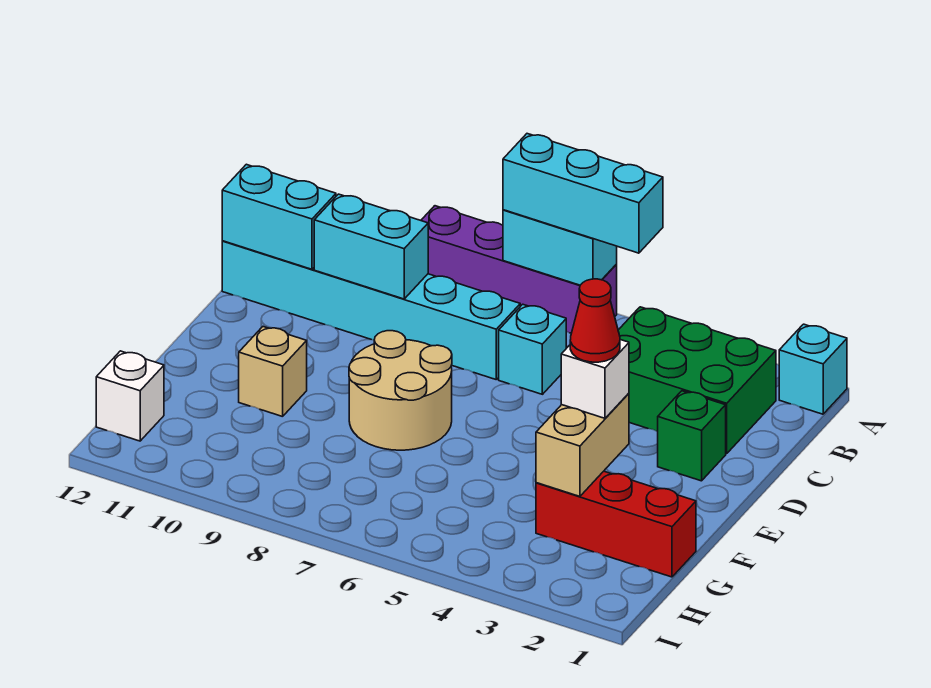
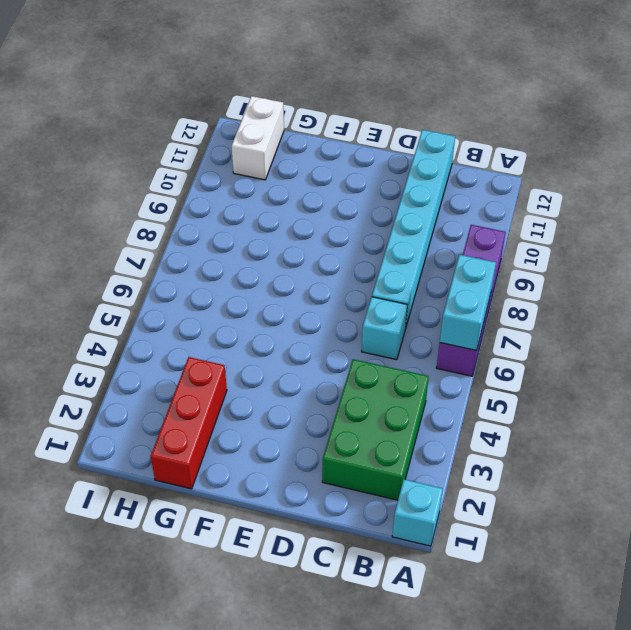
white brick H11:H12 level 1 -> white brick H12 level 1
none -> green brick D2 level 1
none -> tan round brick E7:F8 level 1
none -> tan brick F10 level 1

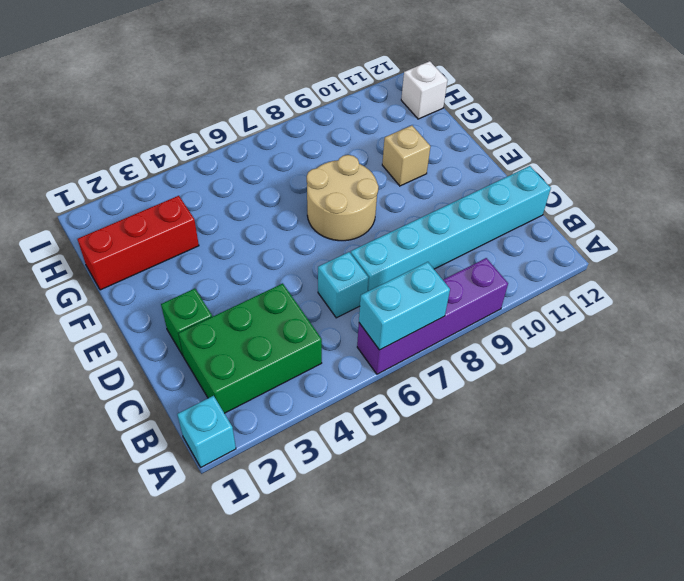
none -> cyan brick C9:C10 level 2
none -> cyan brick C11:C12 level 2
none -> tan brick F3:G3 level 2

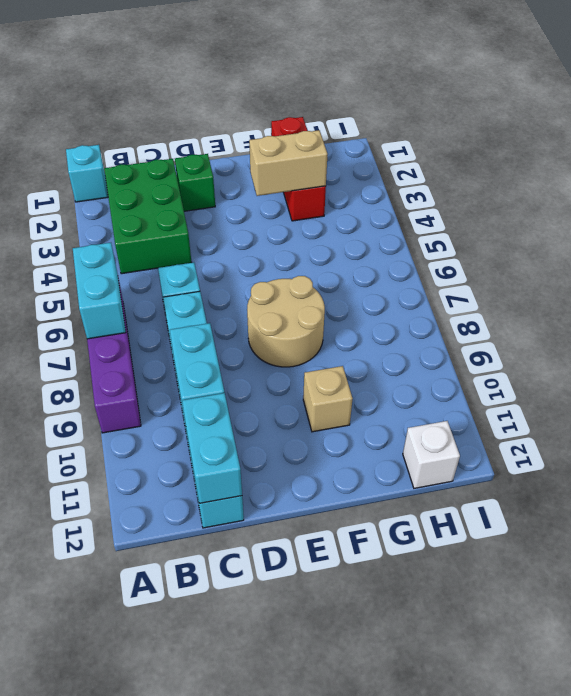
none -> cyan brick A5:A7 level 3
none -> white brick F3 level 3
none -> red cone F3 level 4

